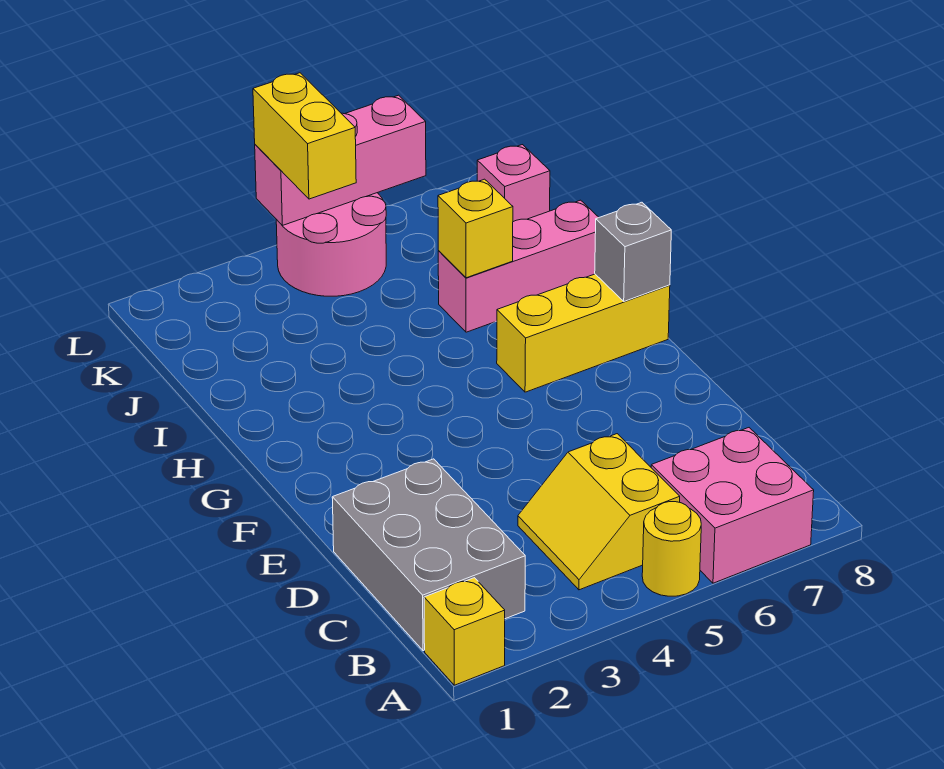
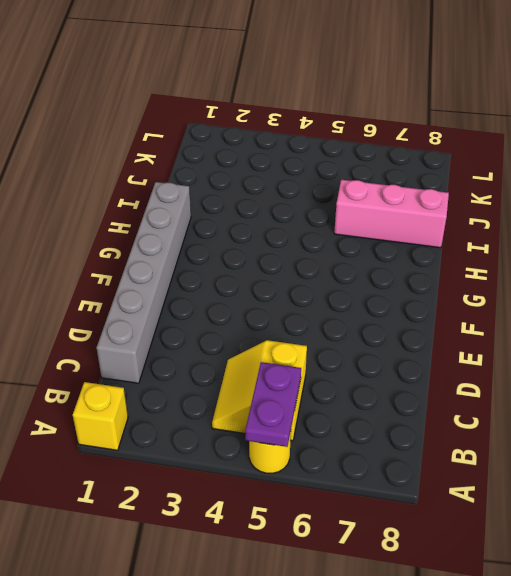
purple plate A5:B5 level 2 -> none
grey brick C1:H1 level 1 -> grey brick B1:D2 level 1
none -> pink brick A6:B7 level 1
none -> yellow brick G6:G8 level 1
none -> pink round brick K4:L5 level 1

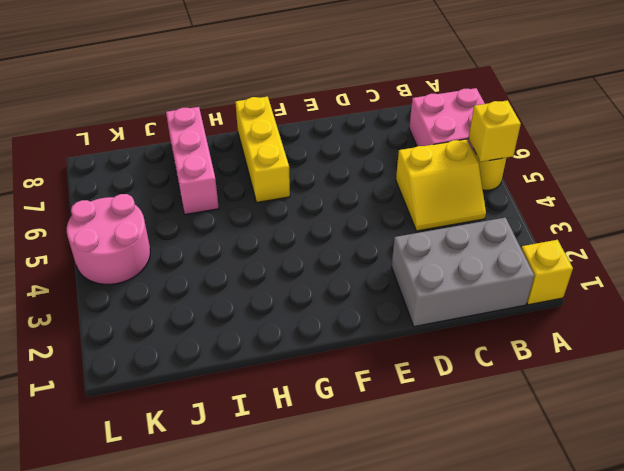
yellow brick A5 level 2 -> yellow brick I6 level 2
none -> pink brick K8 level 1
none -> grey brick G8 level 2
none -> pink brick L4:L6 level 2

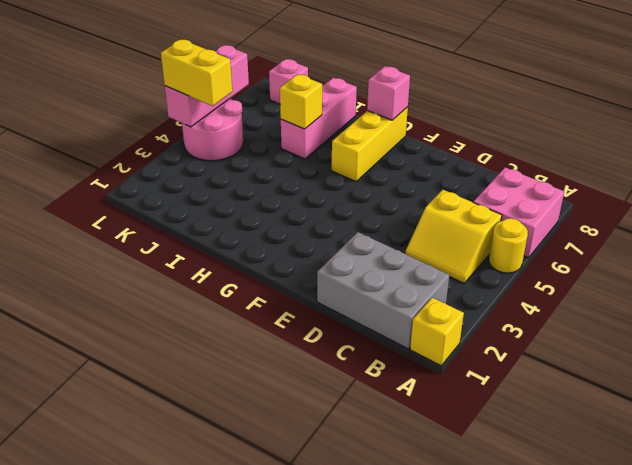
pink brick G8 level 2 -> grey brick G8 level 2

